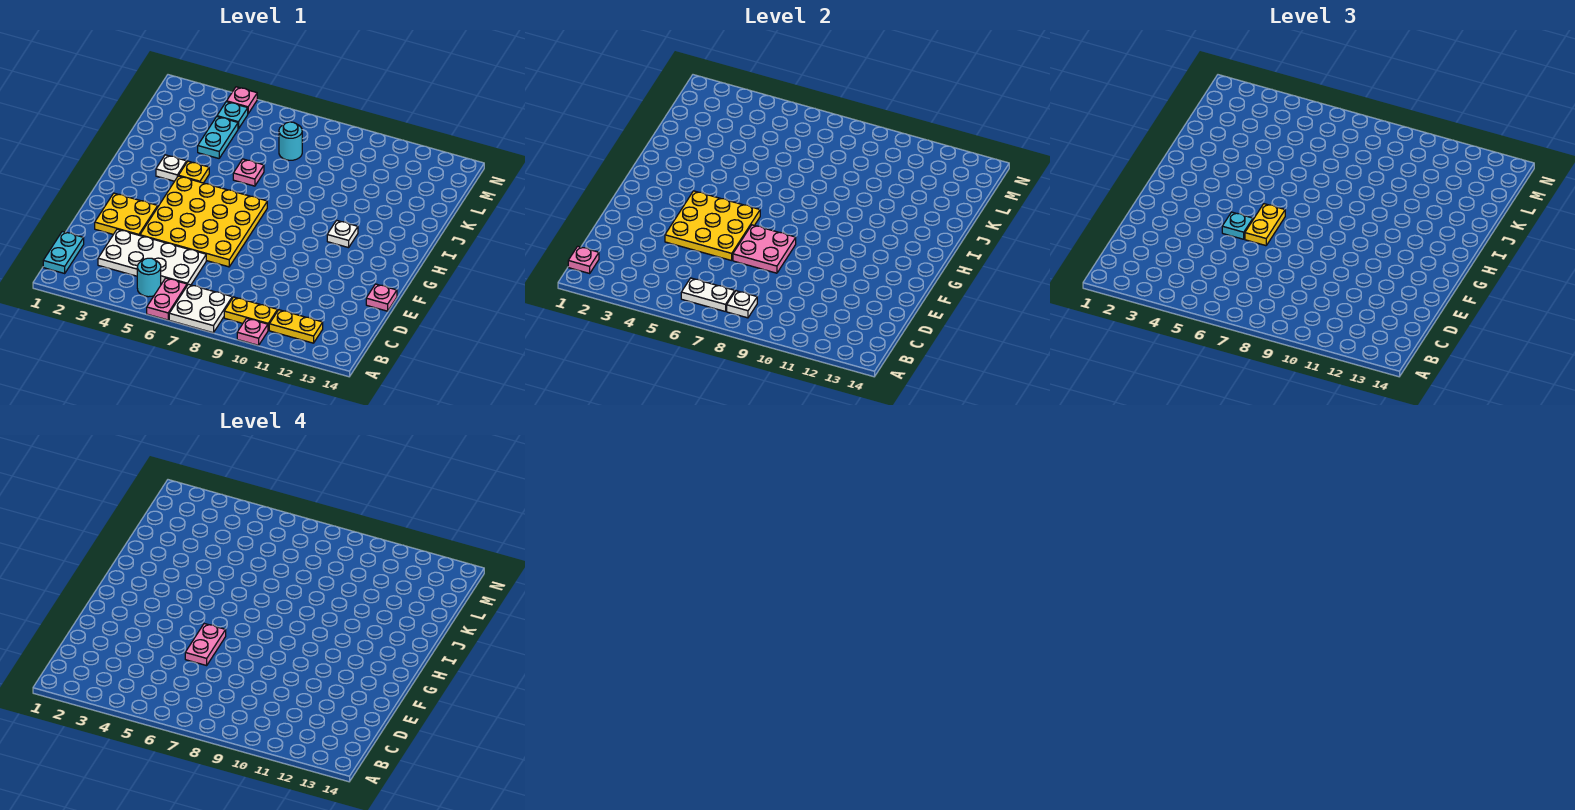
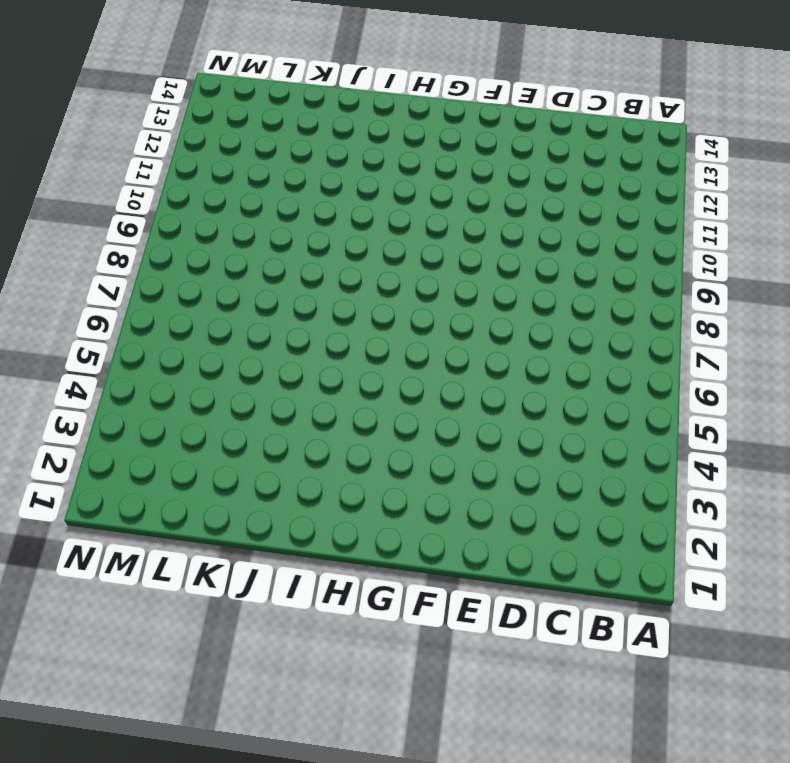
none -> pink plate A6:B6 level 1
none -> white plate A7:B8 level 1
none -> pink plate A10 level 1

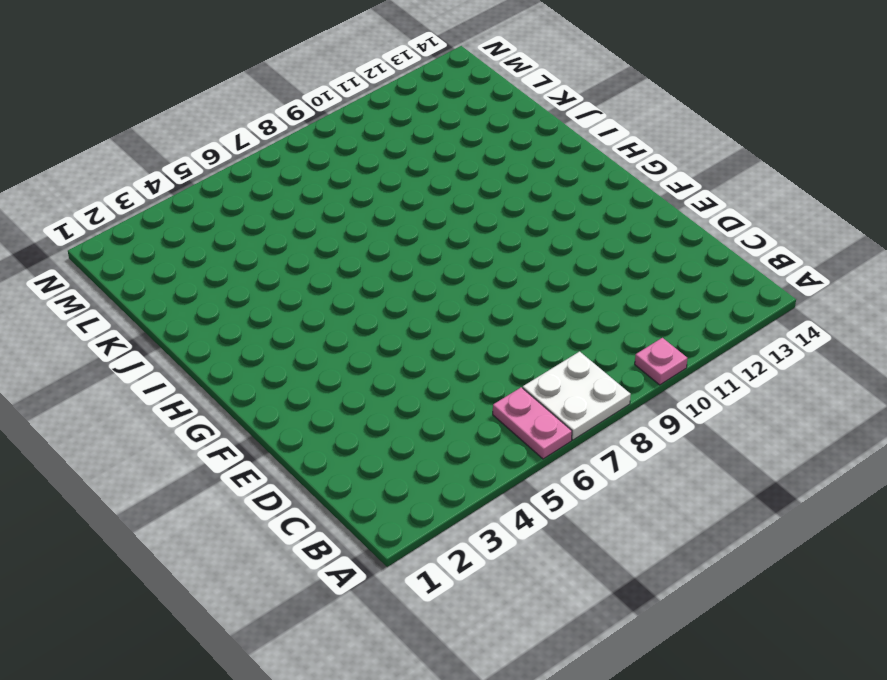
none -> cyan plate B1:C1 level 1
none -> cyan round brick B5 level 1
none -> yellow plate B9:B10 level 1

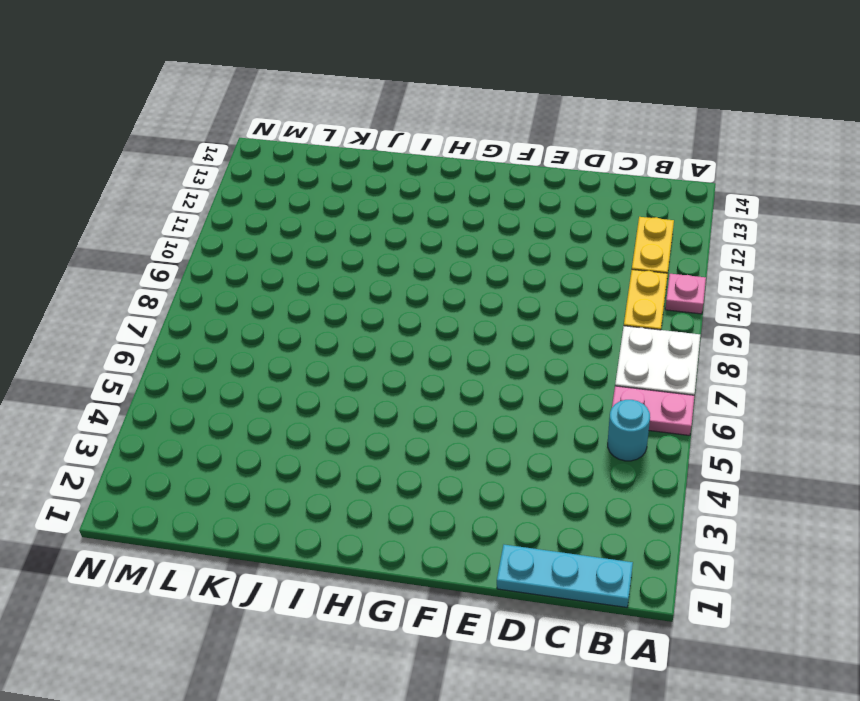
cyan plate B1:D1 level 1 -> cyan plate B1:C1 level 1
none -> white plate C3:D6 level 1
none -> yellow plate E2:F3 level 1
none -> yellow plate E4:H7 level 1

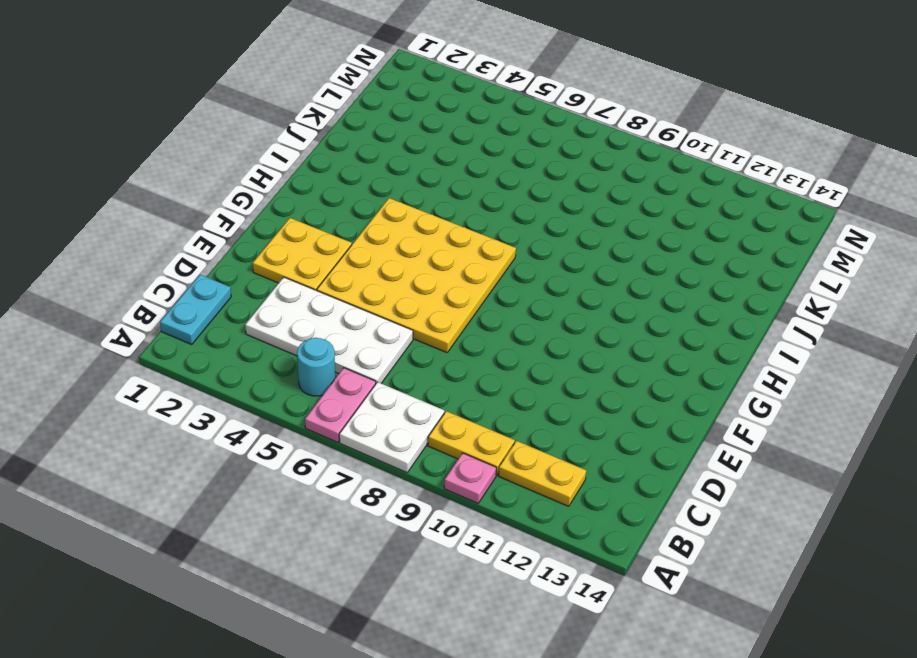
none -> pink plate E14 level 1
none -> white plate H11 level 1
none -> white plate I3 level 1

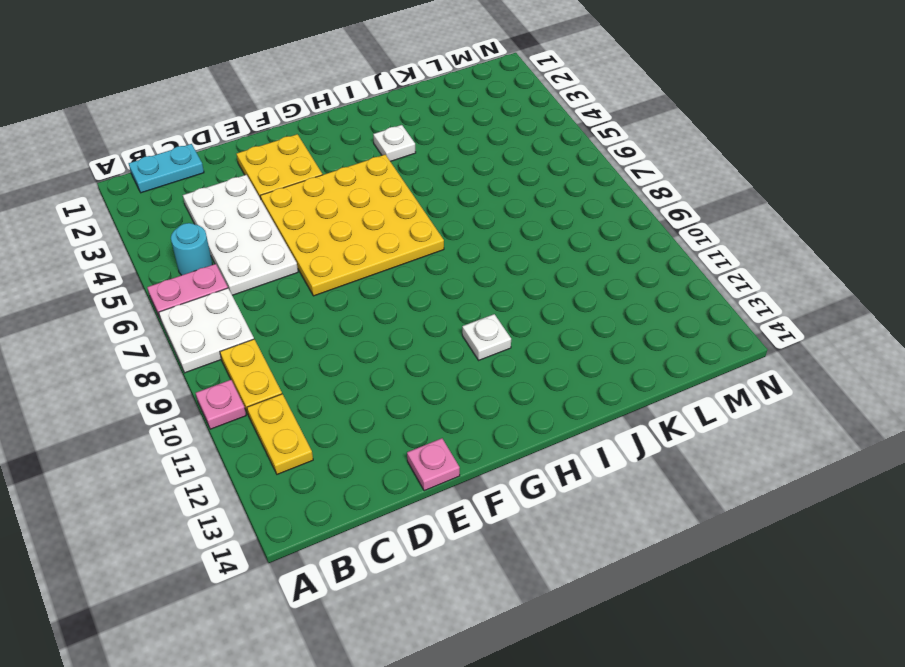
none -> yellow plate I4 level 1
none -> pink plate J6 level 1
none -> cyan plate K4:L4 level 1

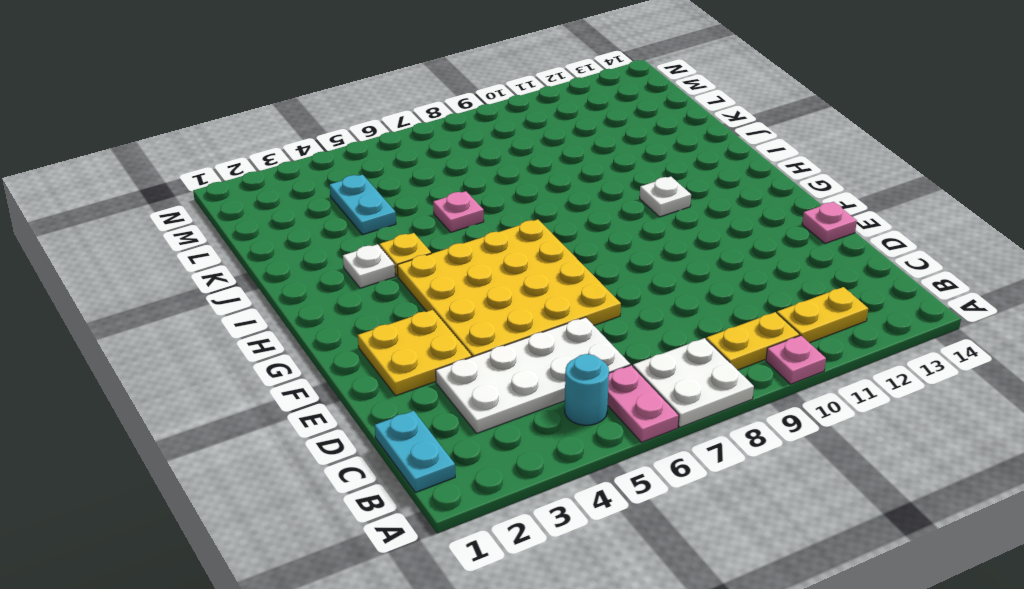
none -> cyan round brick L7 level 1
none -> cyan plate M4 level 1
none -> pink plate N4 level 1

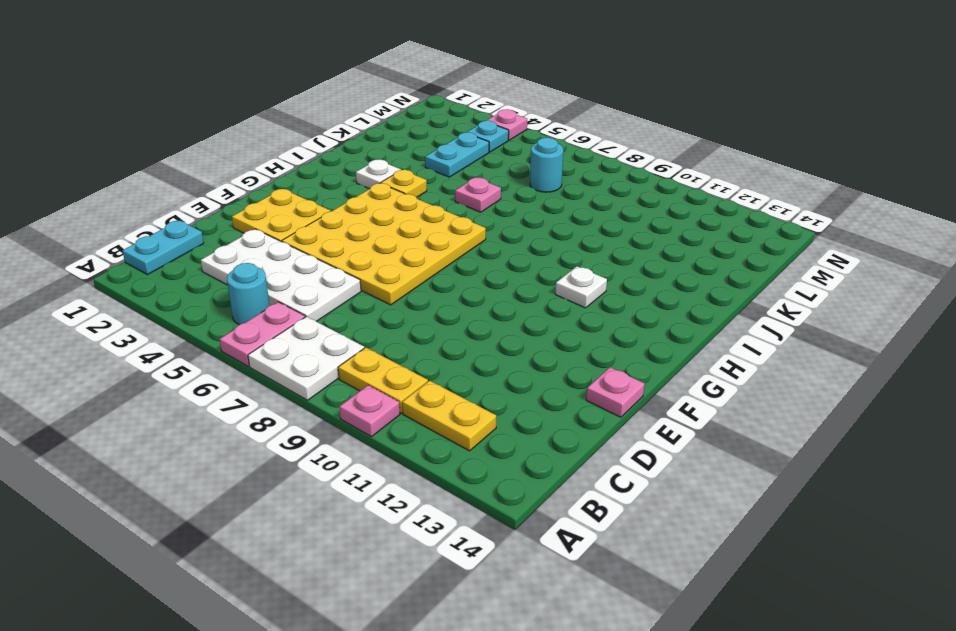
none -> pink plate B1 level 2
none -> white plate B6:B7 level 2
none -> white plate B8 level 2

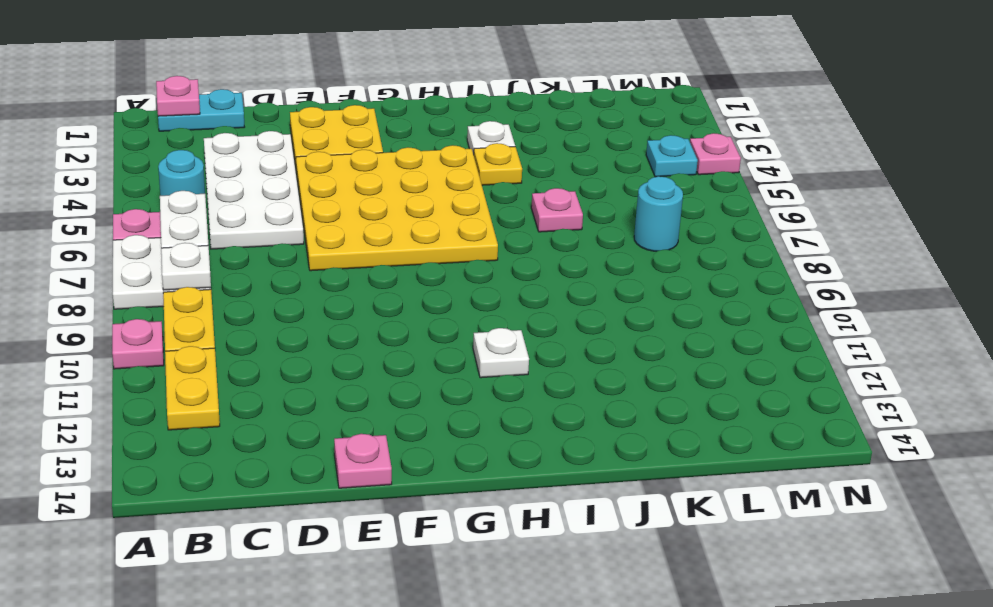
none -> cyan plate K4:L4 level 1
none -> yellow plate E4:G6 level 2
none -> pink plate E7:F8 level 2

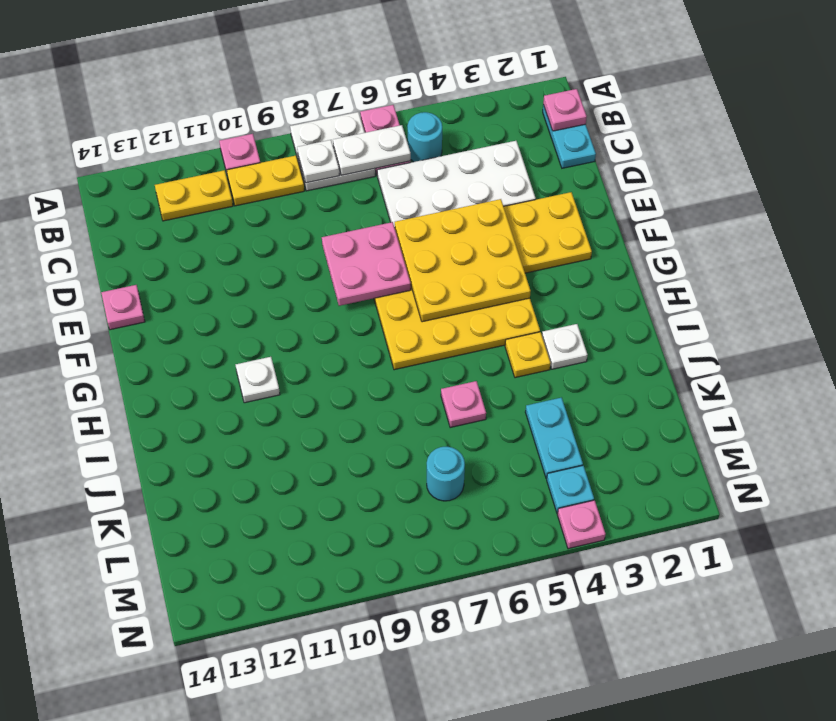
none -> cyan plate F5 level 3
none -> yellow plate F6:G6 level 3
none -> pink plate E6:F6 level 4

